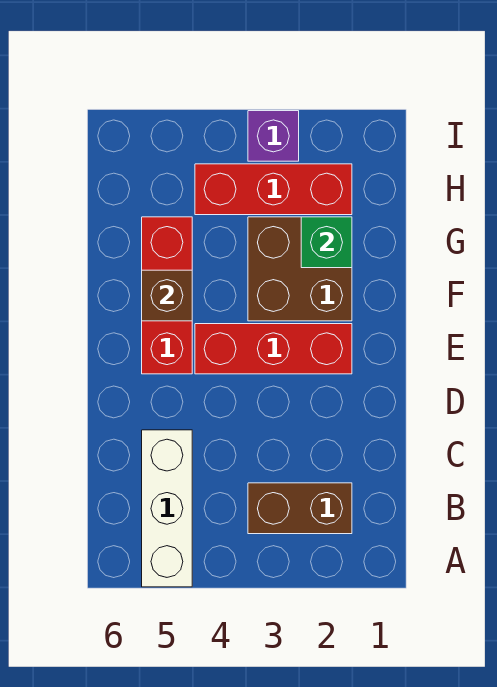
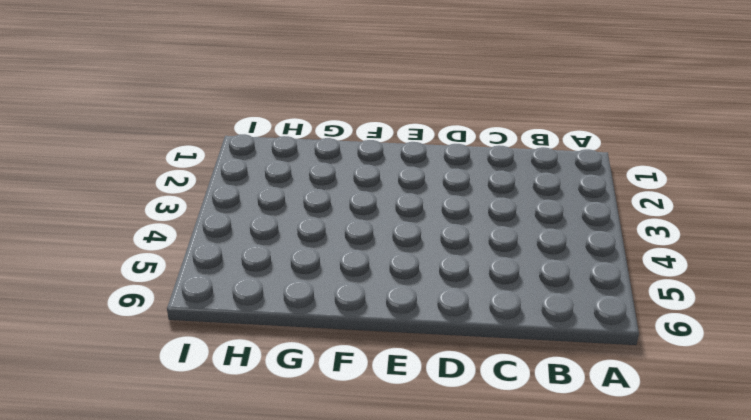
none -> white brick A5:C5 level 1
none -> brown brick B2:B3 level 1

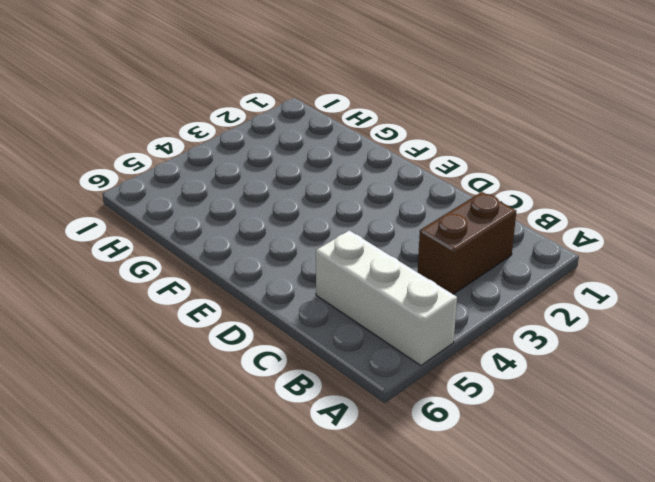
none -> red brick E2:E4 level 1
none -> red brick E5:G5 level 1

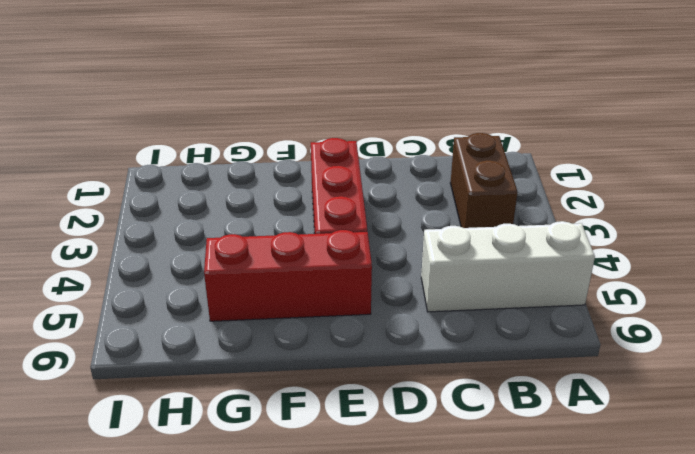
none -> brown brick F2:G3 level 1
none -> red brick H2:H4 level 1

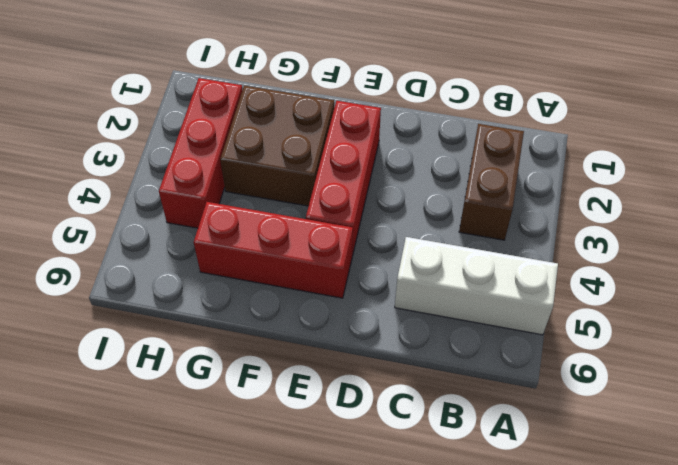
none -> purple brick I3 level 1
none -> brown brick F5 level 2

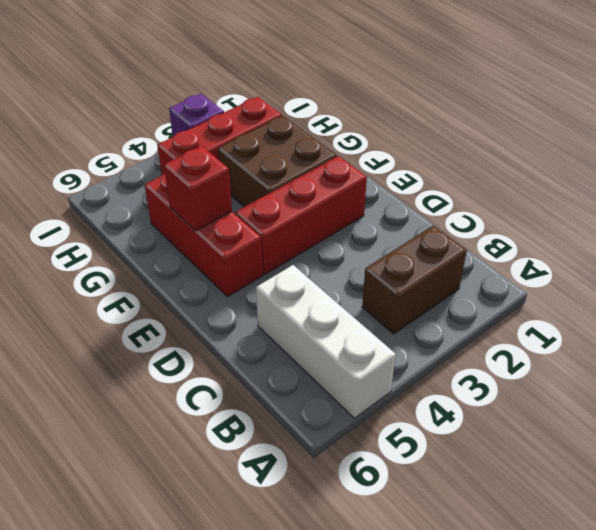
red brick F5 level 2 -> brown brick F5 level 2
none -> green brick G2 level 2

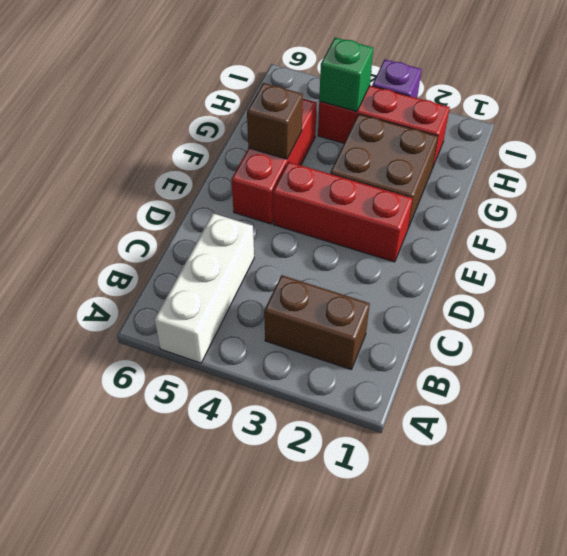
green brick H4 level 2 -> green brick G2 level 2

